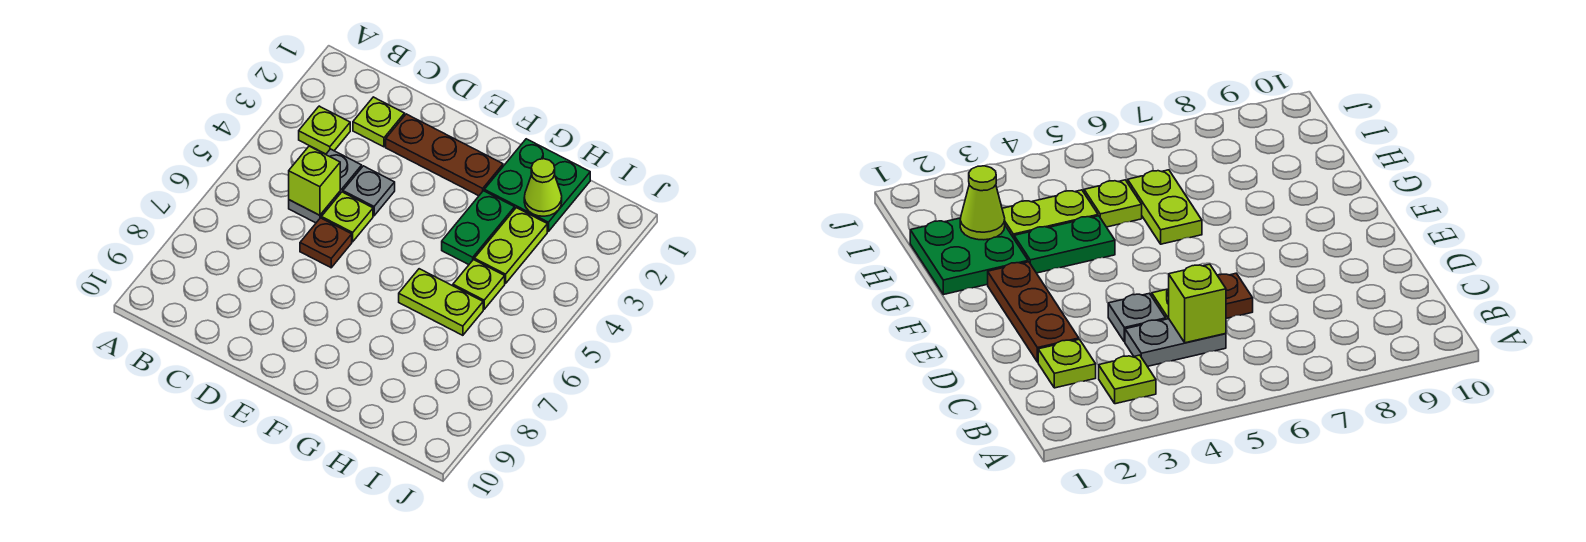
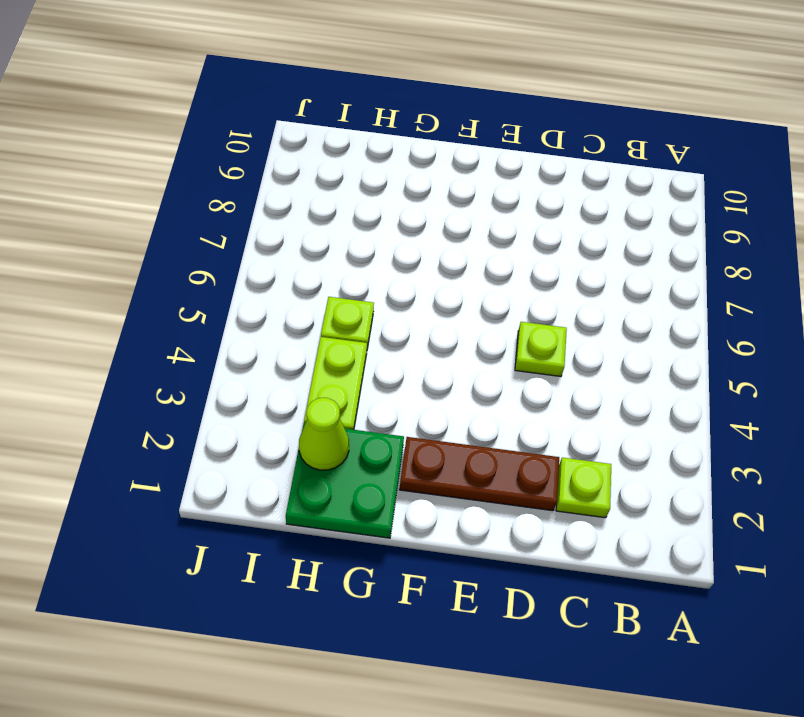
none -> lime plate B3 level 1
none -> grey plate C4:C5 level 1
none -> grey plate D4 level 1

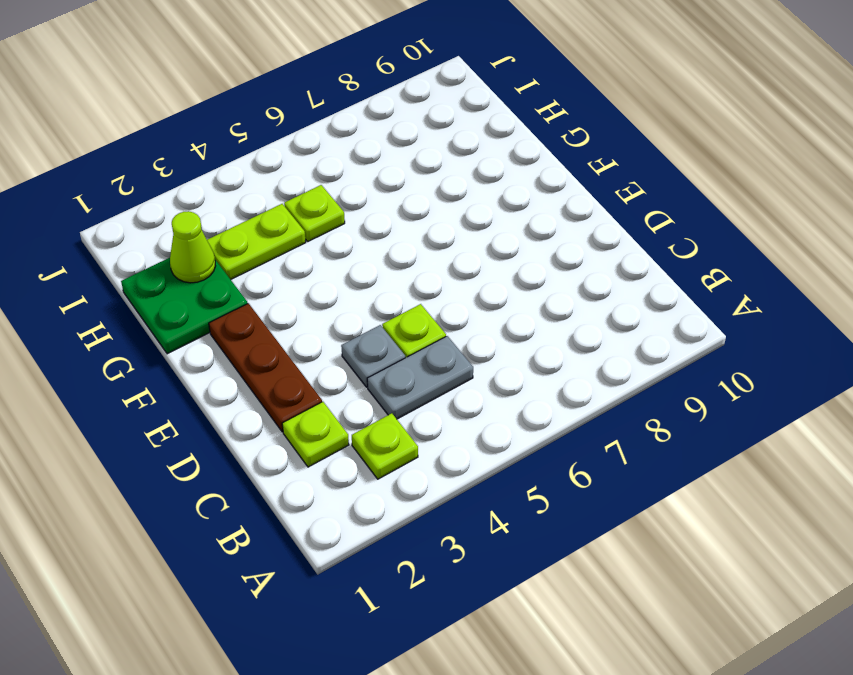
none -> brown plate D6 level 1
none -> green plate G3:G4 level 1
none -> lime plate G6:H6 level 1

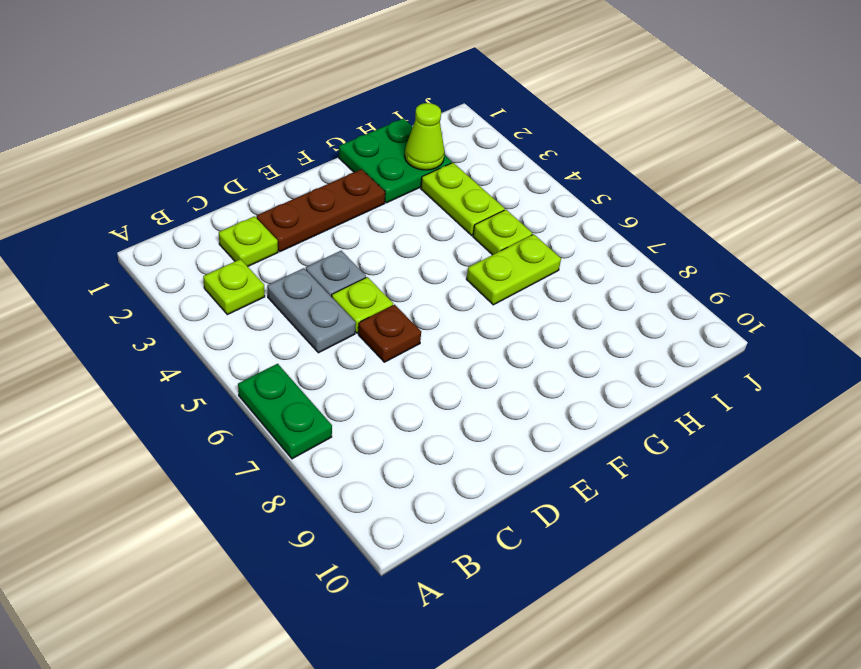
green plate A6:A7 level 1 -> green plate G3:G4 level 1
none -> lime brick C5 level 2

